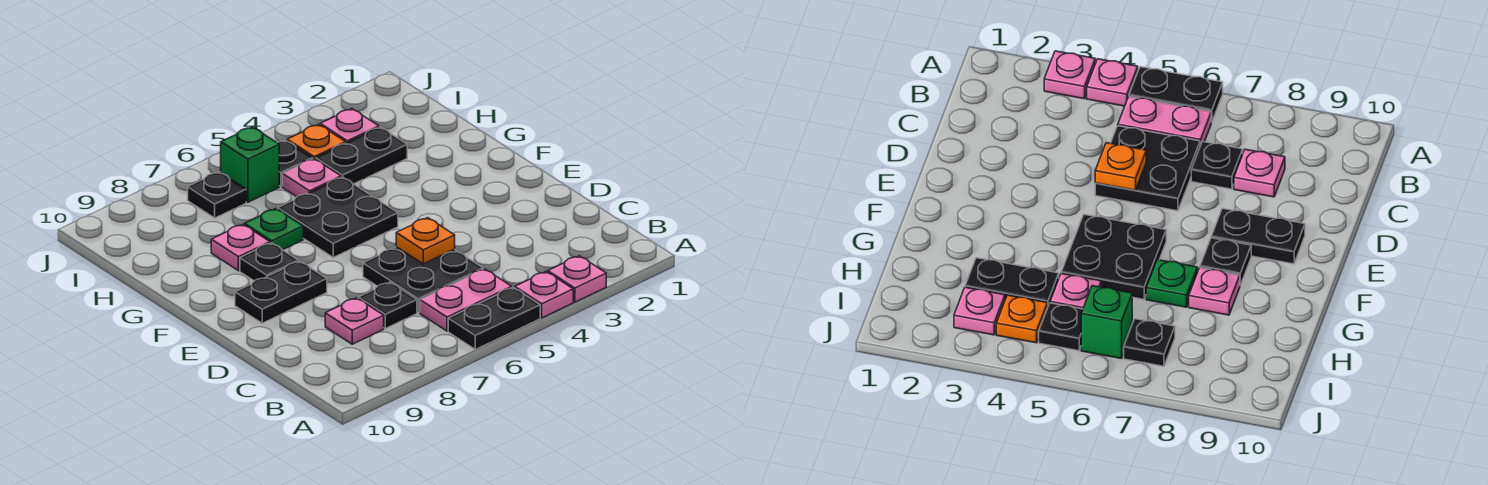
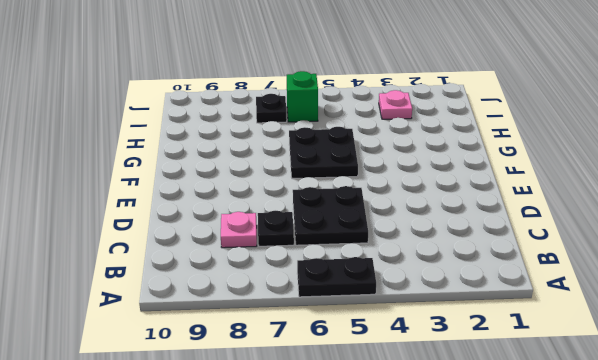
none -> pink plate A3 level 1
none -> pink plate A4 level 1
none -> pink plate B5:B6 level 1

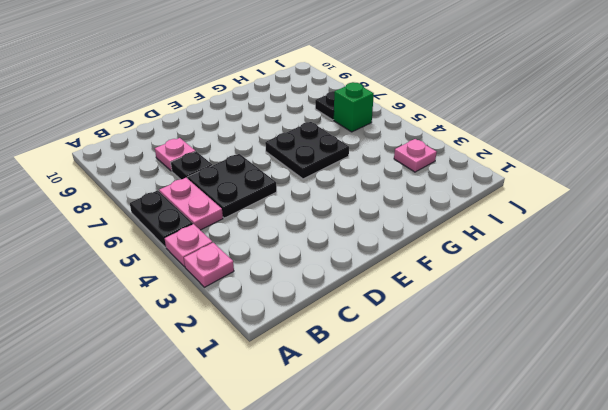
none -> black plate E8:E9 level 1
none -> black plate F8 level 1
none -> green plate G7 level 1

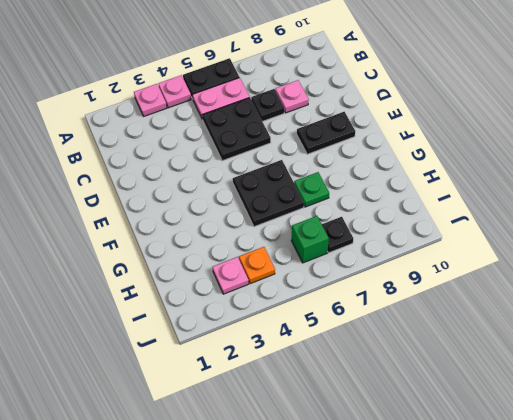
none -> black plate F8 level 1
none -> pink plate G8 level 1
none -> black plate H3:H4 level 1

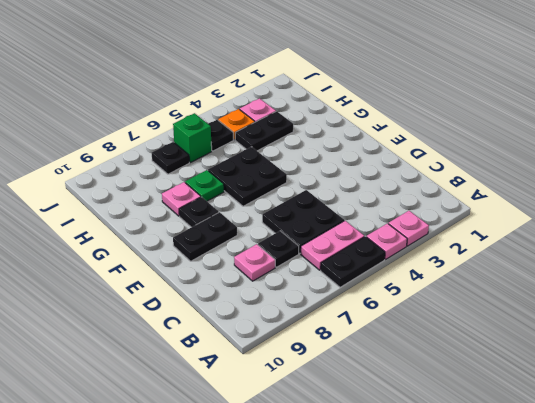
none -> pink plate H5 level 1
none -> orange plate D5 level 2

